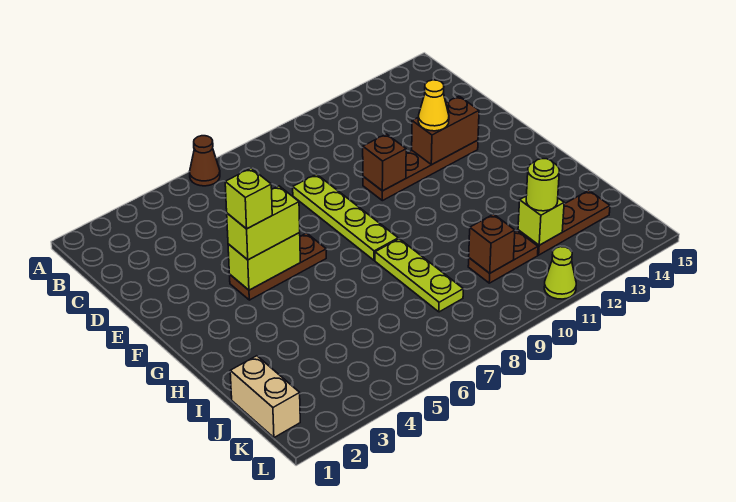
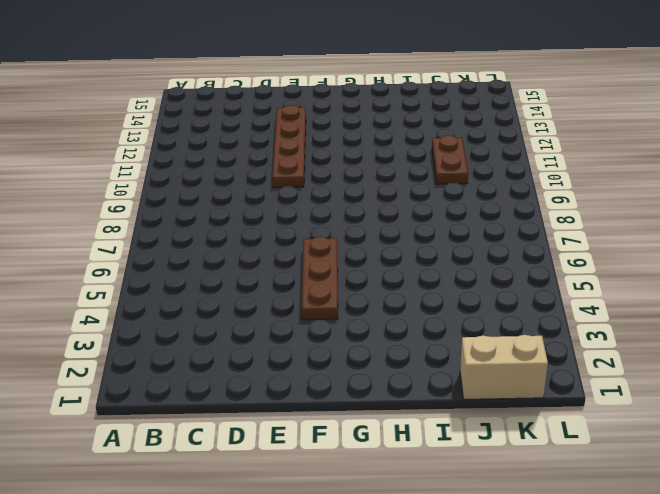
none -> brown cone A6 level 1
none -> lime plate D8:G8 level 1
none -> lime plate H8:J8 level 1

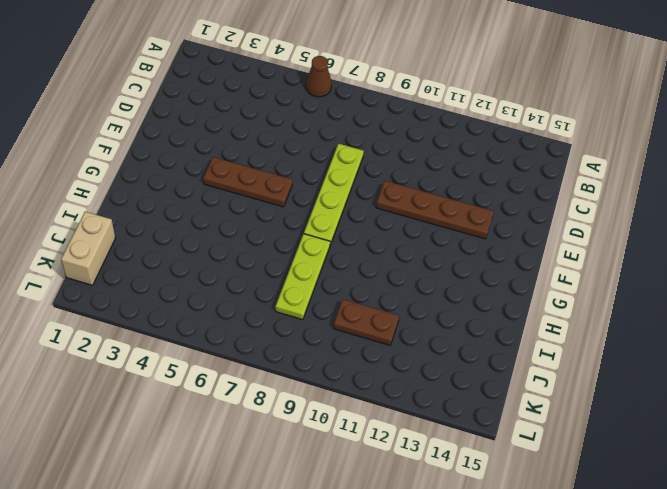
none -> brown plate J12:J14 level 1
none -> lime cone L11 level 1
none -> brown brick E10 level 2

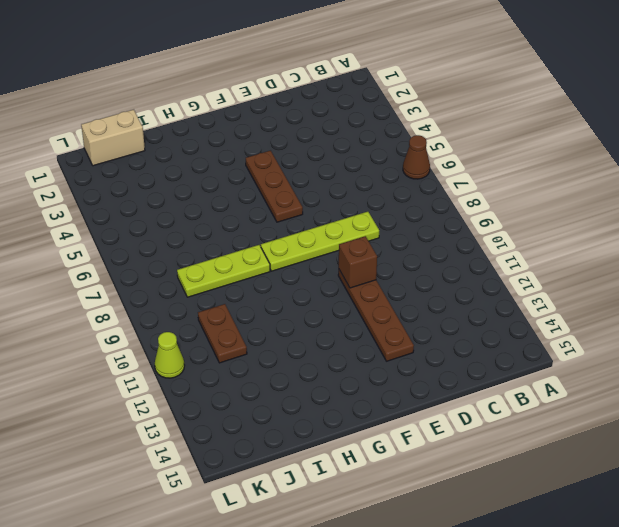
none -> brown plate J12:J14 level 1
none -> brown brick E12:E13 level 2
none -> lime brick F4:F5 level 2

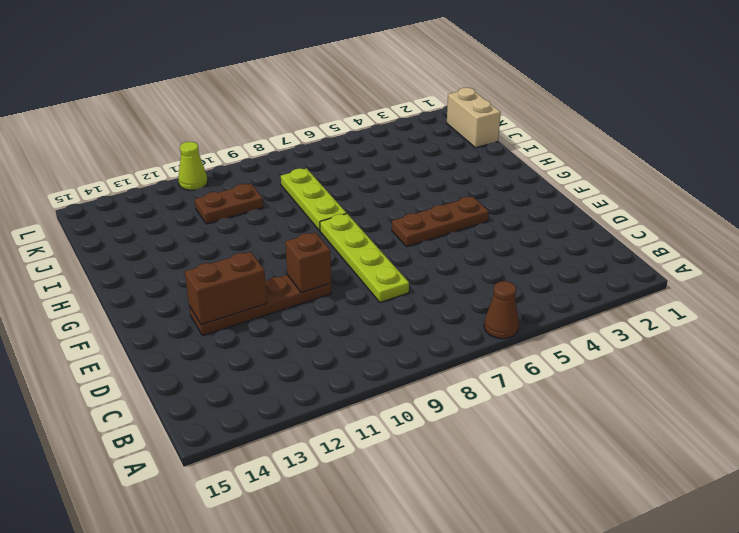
none -> brown plate J12:J14 level 1
none -> lime brick F4:F5 level 2
none -> brown brick J10 level 2

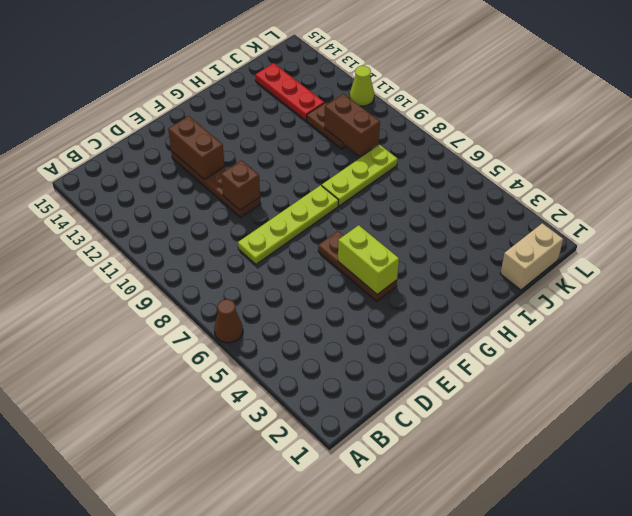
brown brick J9:J10 level 2 -> brown brick J10 level 2
red plate J12:J14 level 1 -> brown plate J12:J14 level 1
none -> lime brick J12 level 2
none -> yellow cone E12 level 3
none -> lime brick F4:F5 level 3

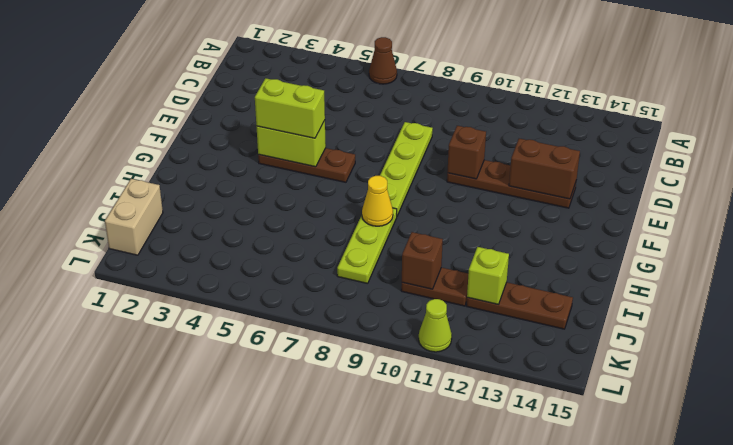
yellow cone H8 level 2 -> yellow cone E12 level 3
none -> lime round brick J12 level 3
none -> lime brick F4 level 4

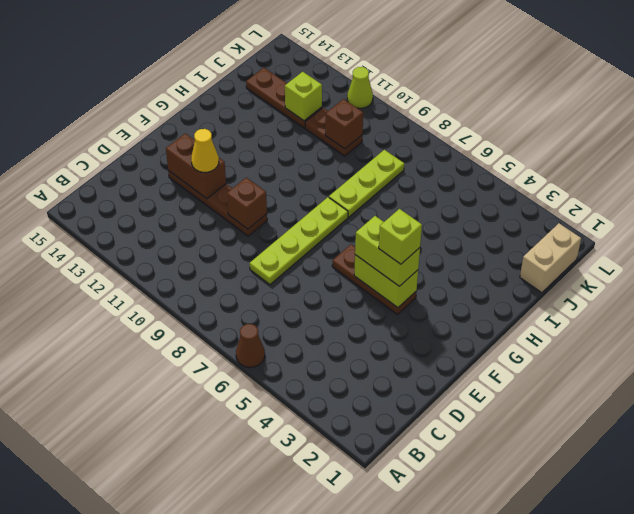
none -> lime round brick J12 level 3

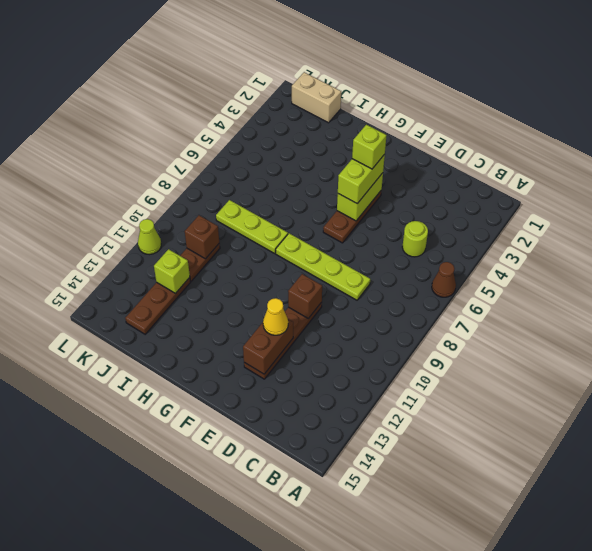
lime round brick C5 level 1 -> lime round brick J12 level 3

